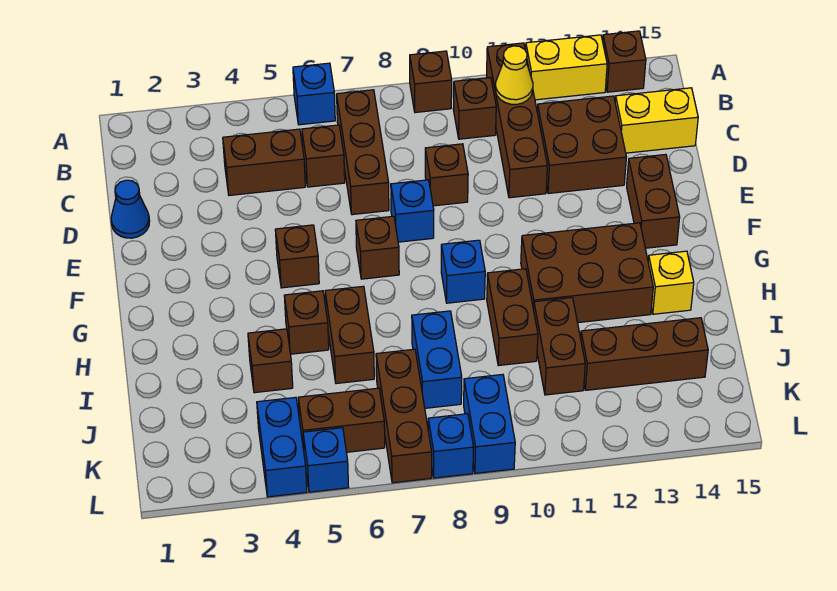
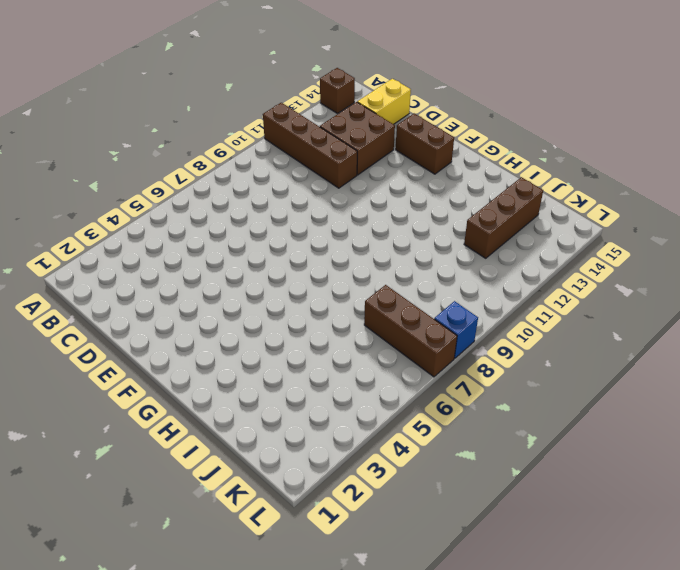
none -> blue brick A6 level 1
none -> brown brick A9 level 1
none -> yellow brick A12:A13 level 1
none -> brown brick B7:D7 level 1

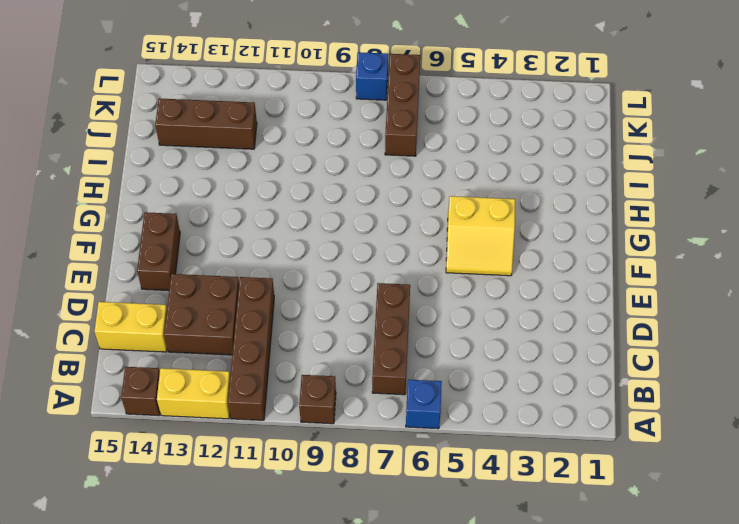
yellow slope F4:G5 level 1 top G -> brown brick F5 level 1
none -> brown brick B10 level 1
none -> brown brick C4:C5 level 1
none -> brown brick C6 level 1
none -> blue cone D1 level 1

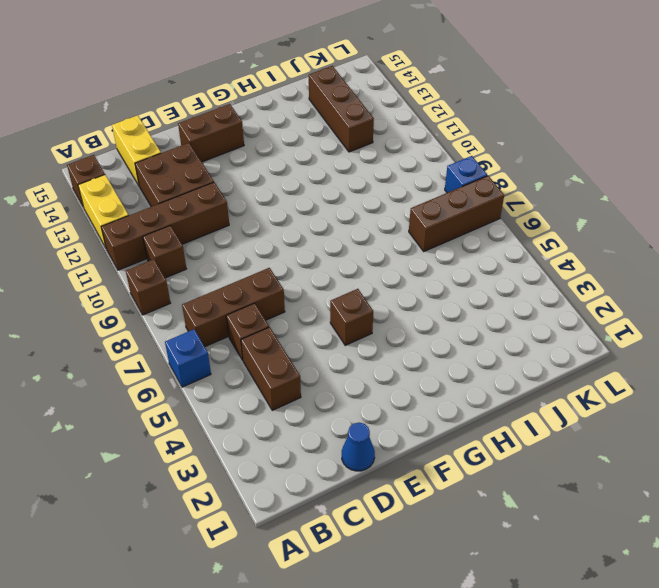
none -> brown brick D9 level 1
none -> blue brick E8 level 1
none -> brown brick F7 level 1
none -> blue brick G9 level 1

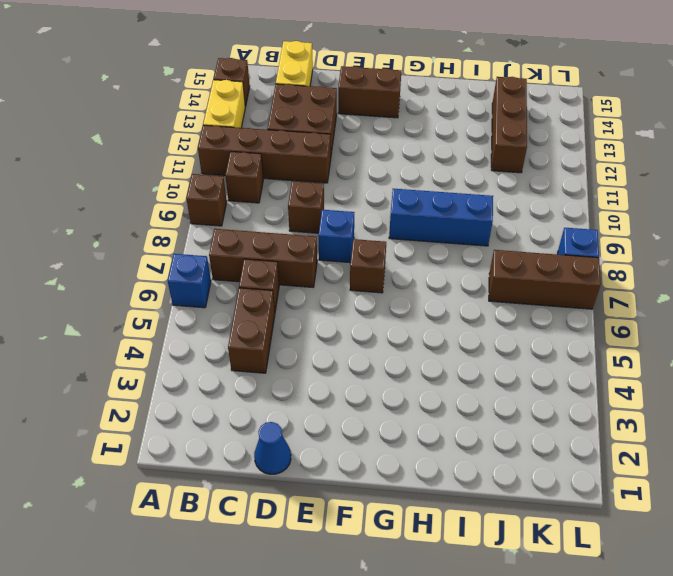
blue brick G9:I9 level 1 -> blue brick G9 level 1
none -> brown brick F5 level 1
none -> brown brick G11:H13 level 1
none -> brown brick H5 level 1
none -> brown brick H6:I6 level 1

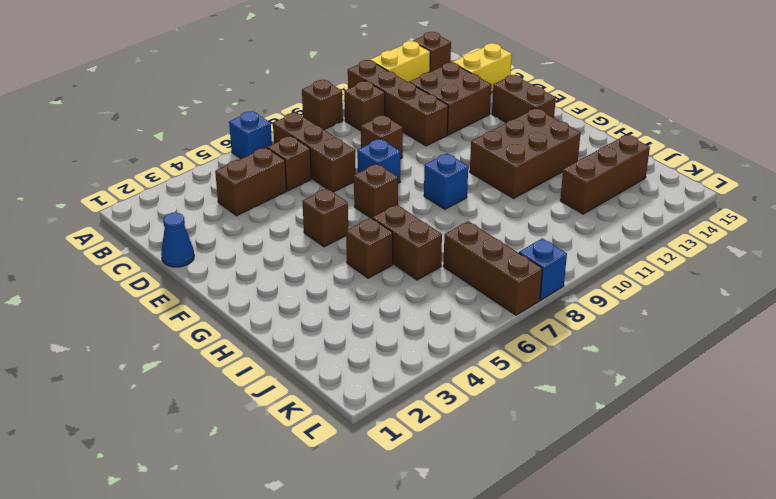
none -> brown brick H10:I10 level 1
none -> yellow brick H14 level 1
none -> brown brick I4 level 1
none -> blue brick I8:J8 level 1

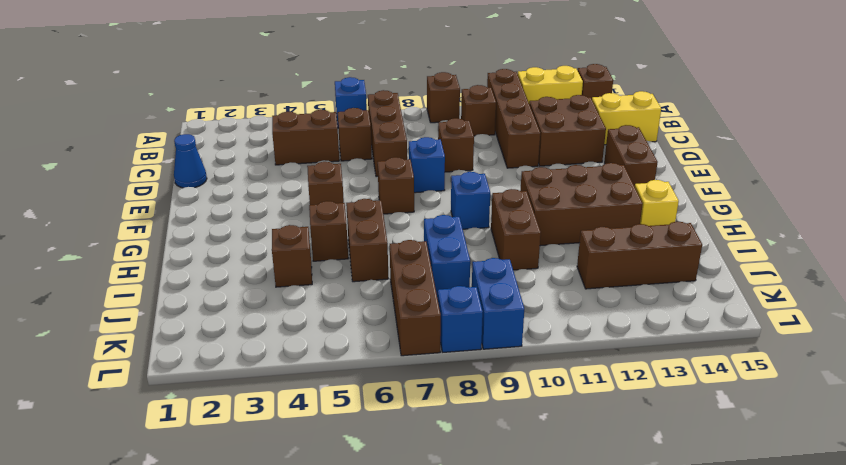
none -> brown brick I11:J11 level 1
none -> blue brick K4:L4 level 1
none -> brown brick K5:K6 level 1
none -> blue brick L5 level 1

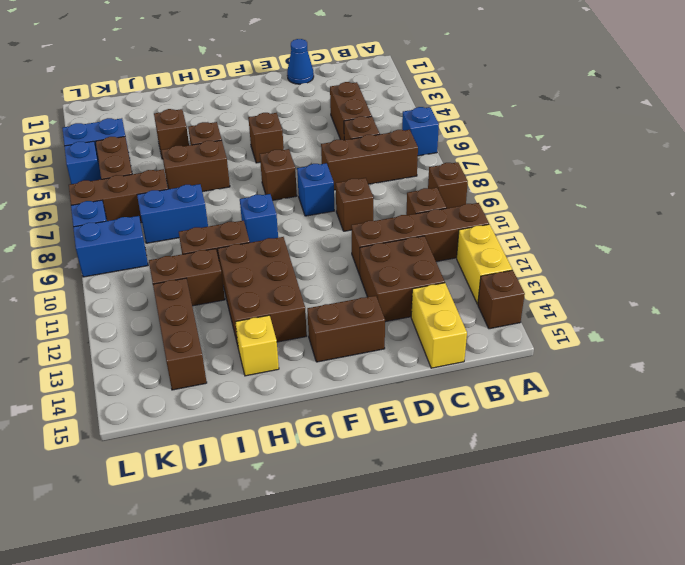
none -> yellow cone B11 level 2

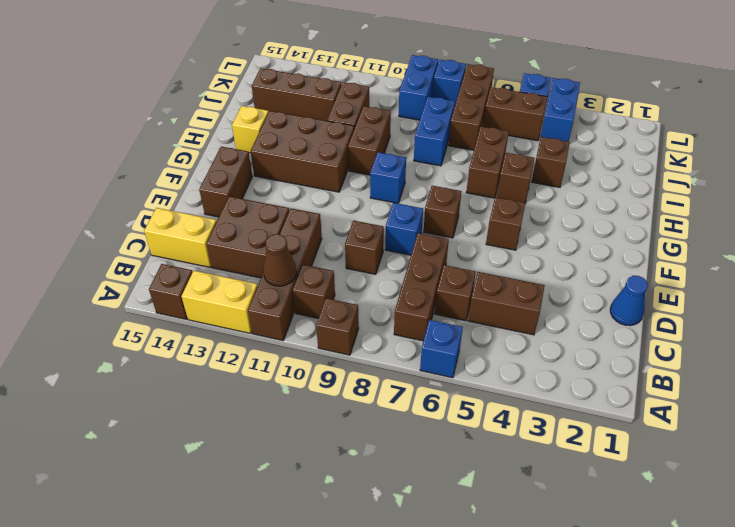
brown cone B11 level 2 -> yellow cone B11 level 2

